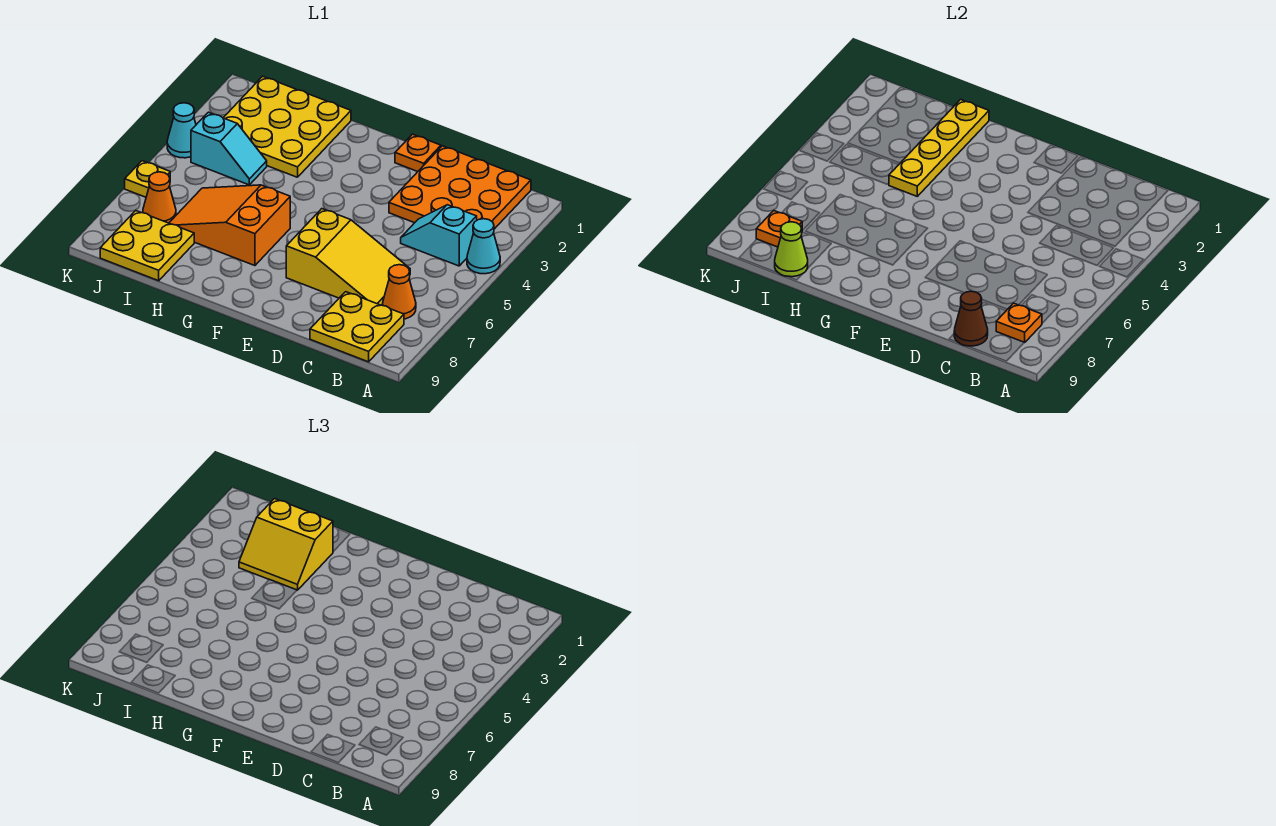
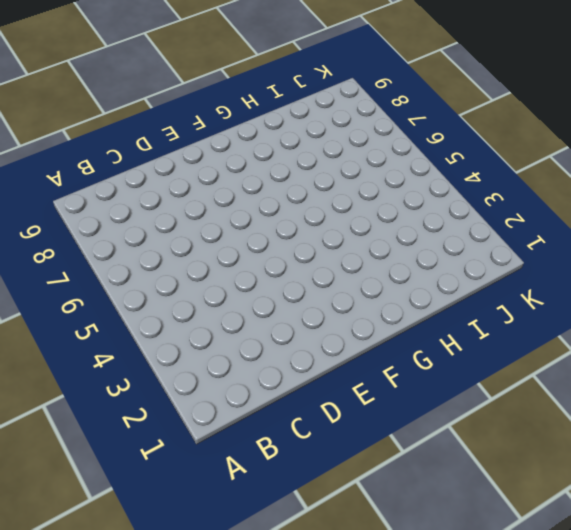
none -> cyan cone A4 level 1
none -> orange plate B1:D3 level 1
none -> cyan slope B4:C4 level 1 top B

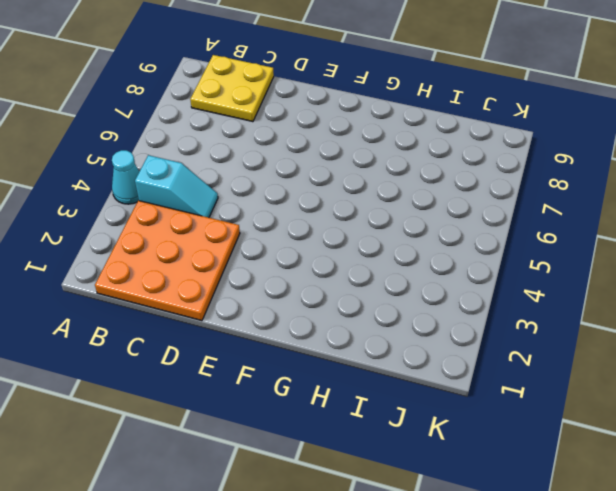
none -> orange cone B7 level 1
none -> yellow slope C6:E7 level 1 top E
none -> orange plate E1 level 1

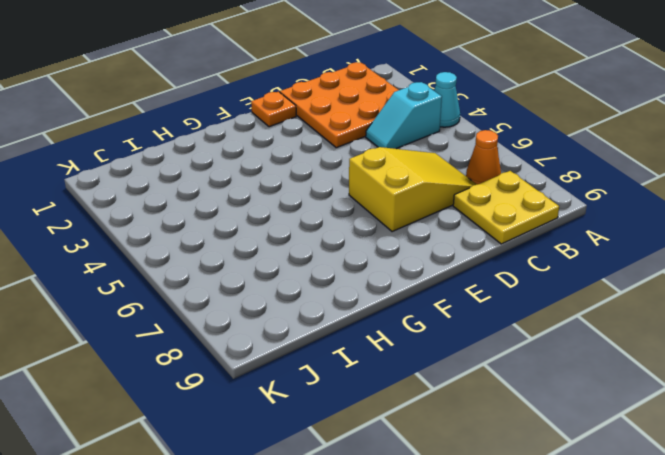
none -> orange slope G6:I7 level 1 top G
none -> yellow plate H1:J3 level 1
none -> cyan slope I4:J4 level 1 top J

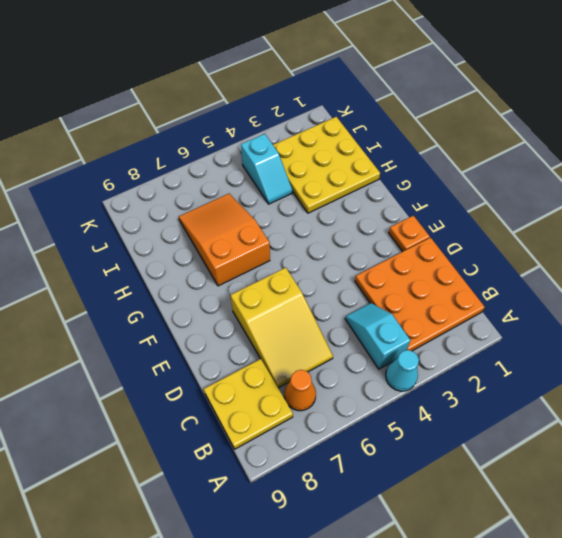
none -> yellow plate I8:J9 level 1
none -> orange cone J7 level 1
none -> cyan cone K4 level 1

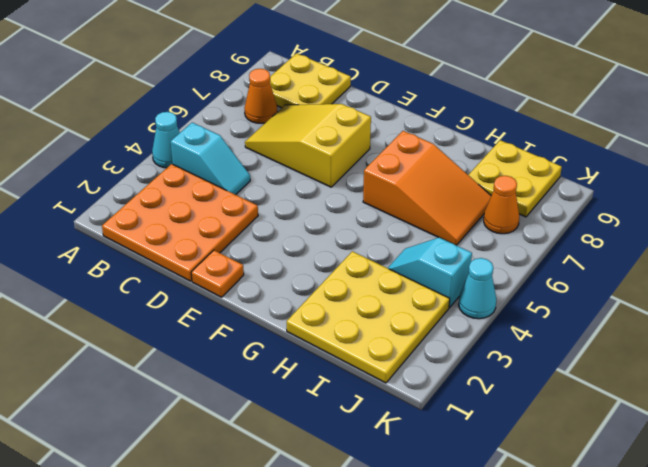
none -> yellow plate K6 level 1
none -> orange plate B8 level 2
none -> brown cone C9 level 2

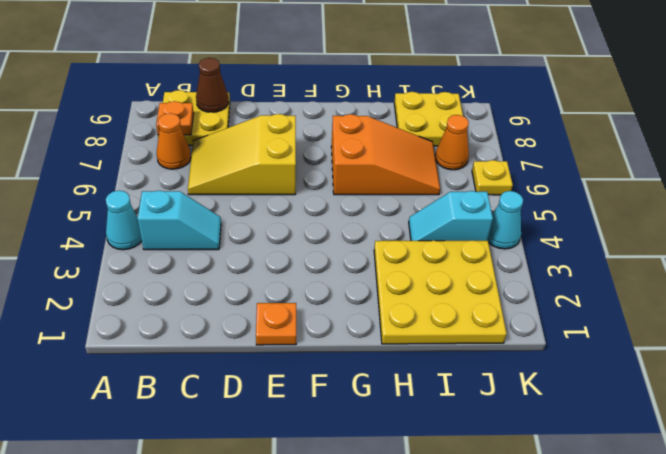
none -> orange plate B1:D3 level 1
none -> yellow plate H1:H4 level 2
none -> lime cone I9 level 2

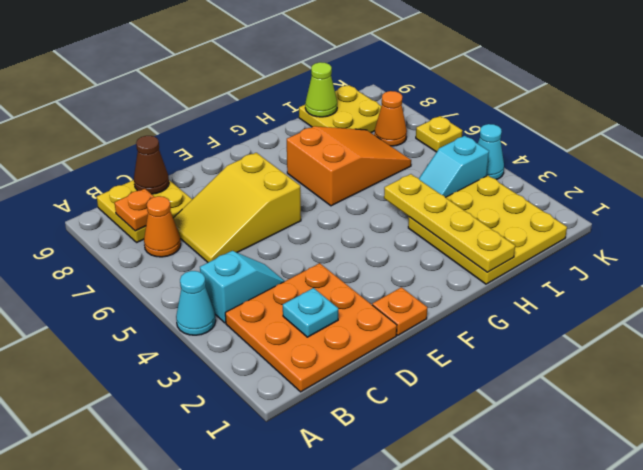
cyan plate C2 level 2 -> none
none -> orange plate J8 level 2
none -> yellow slope H2:I3 level 3 top 2

